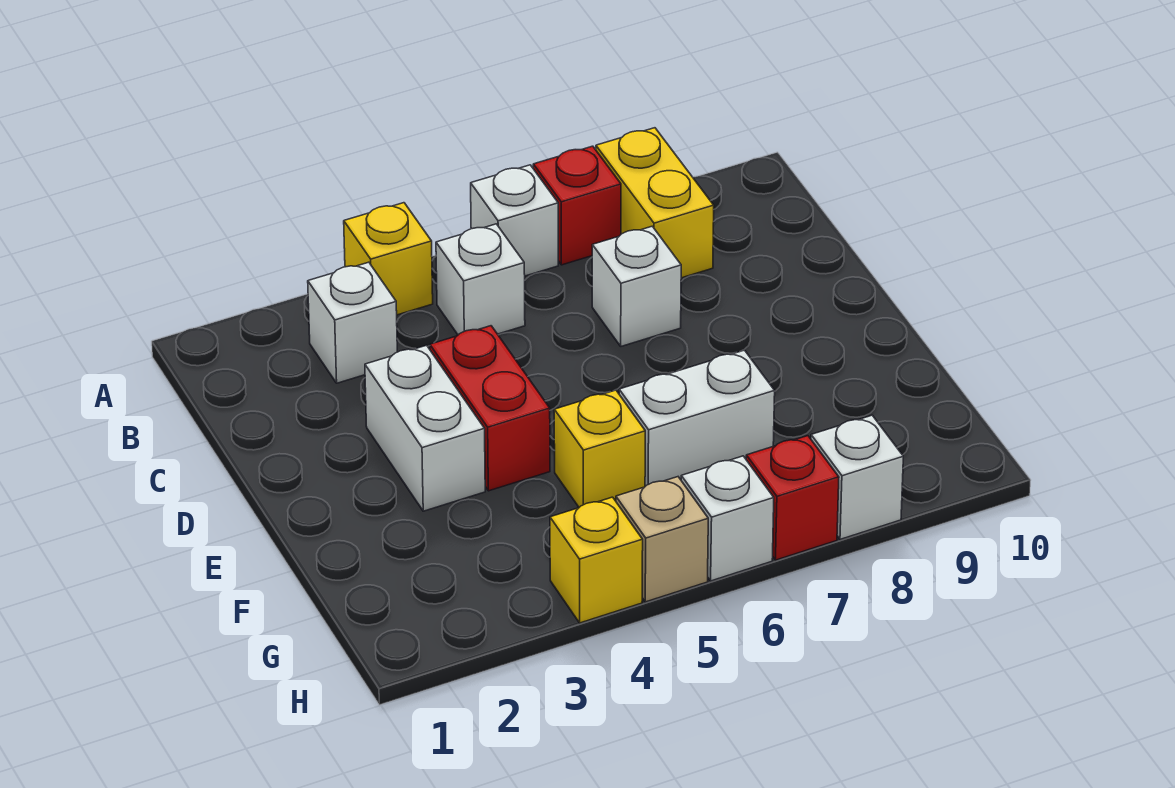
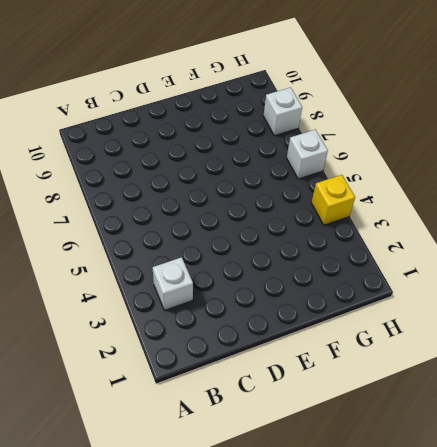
none -> yellow brick A4 level 1
none -> white brick A6 level 1
none -> red brick A7 level 1

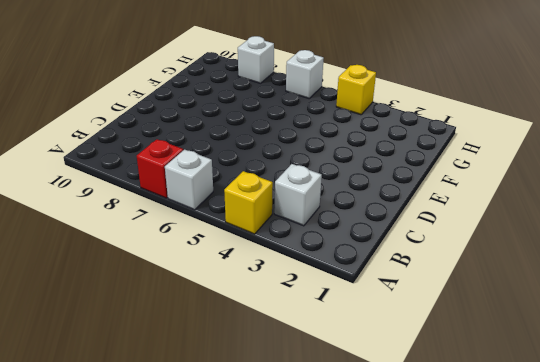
none -> yellow brick A8:B8 level 1
none -> white brick B5 level 1
none -> white brick C7 level 1

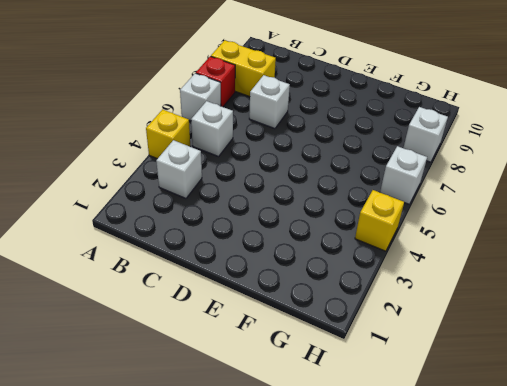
none -> white brick D3:E3 level 1
none -> red brick D4:E4 level 1
none -> yellow brick F5 level 1

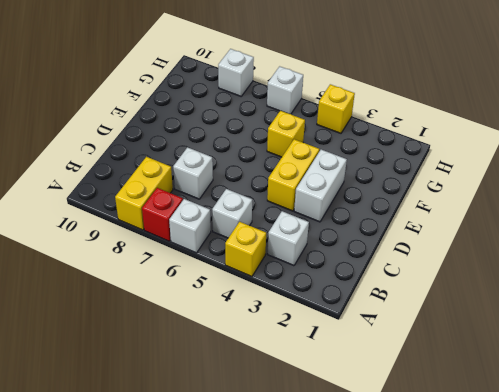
yellow brick D4:E4 level 1 -> red brick D4:E4 level 1
none -> white brick F6:F7 level 1
none -> tan brick H5 level 1
none -> red brick H7 level 1

